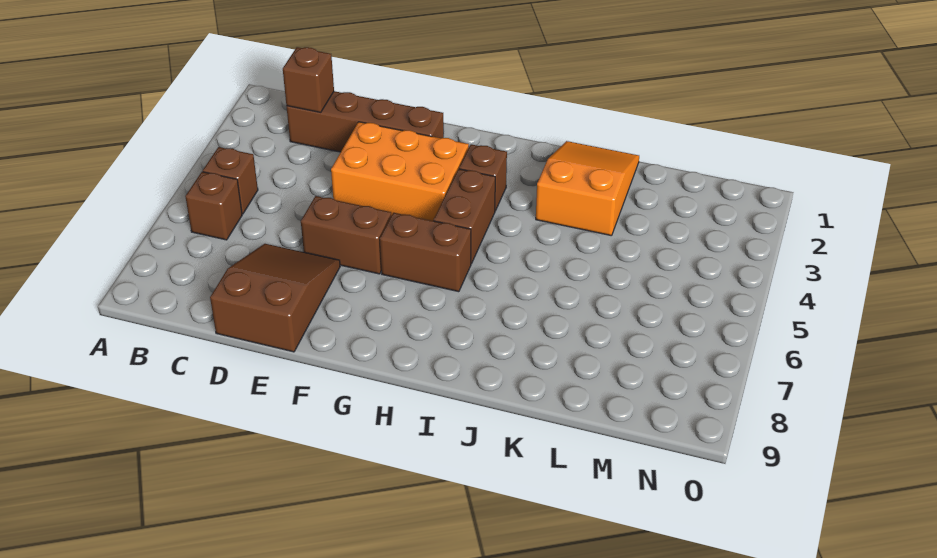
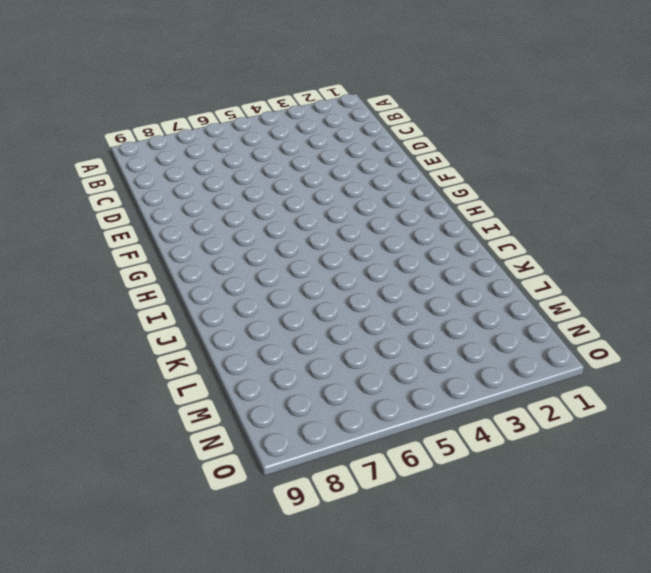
none -> brown brick B5 level 1
none -> brown brick B6 level 1

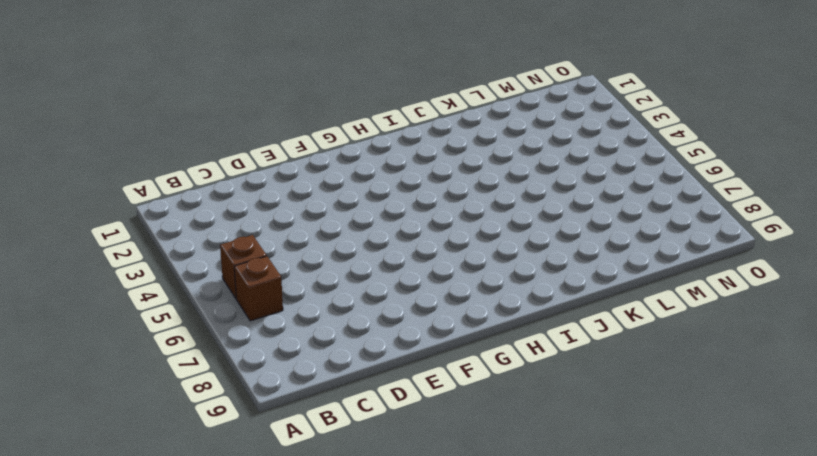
none -> brown brick C2:F2 level 1
none -> brown slope D7:E9 level 1 top 9

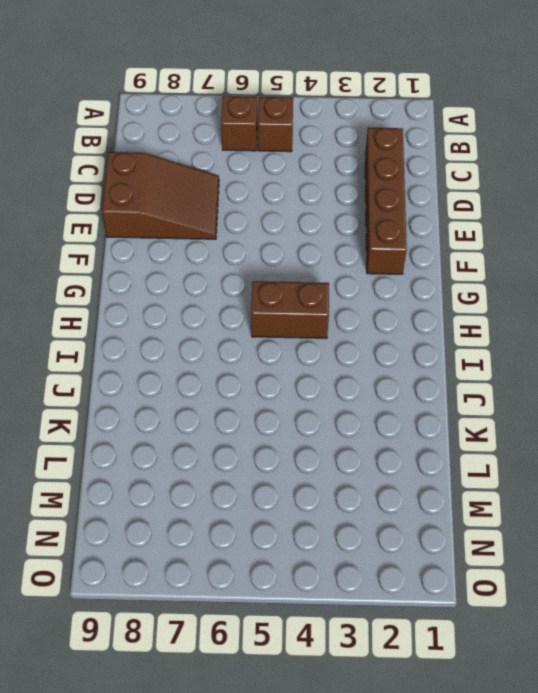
none -> orange brick E3:G4 level 1
none -> brown brick E6:F6 level 1

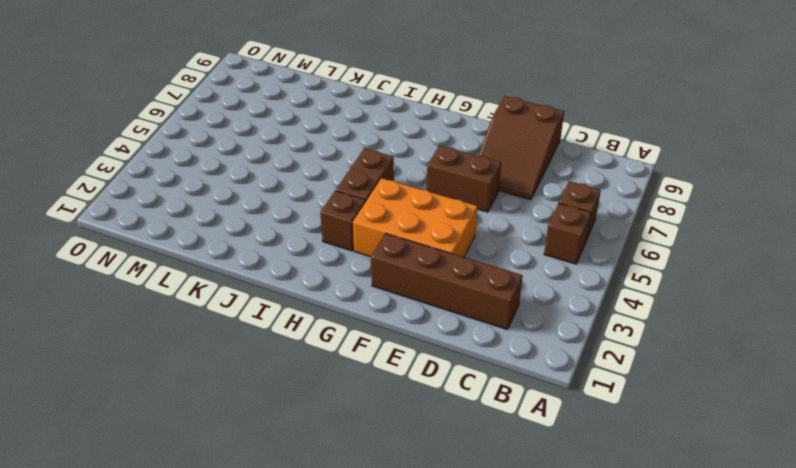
none -> brown brick G6:H6 level 1
none -> orange slope J1:K3 level 1 top 3

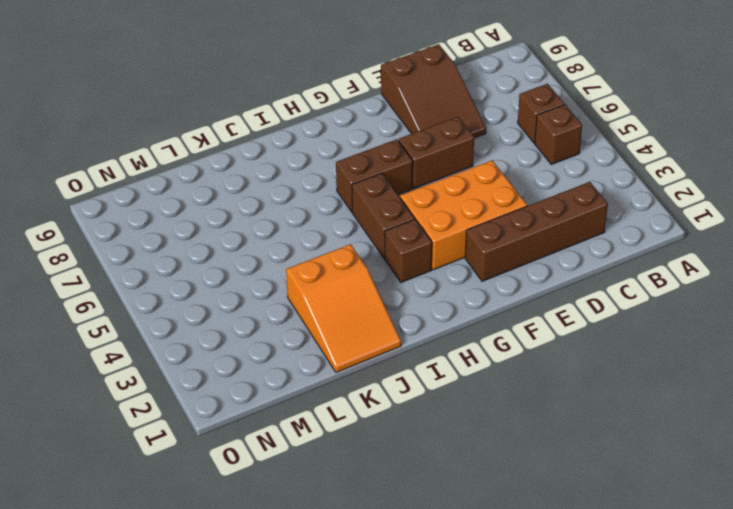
none -> brown brick C2 level 2

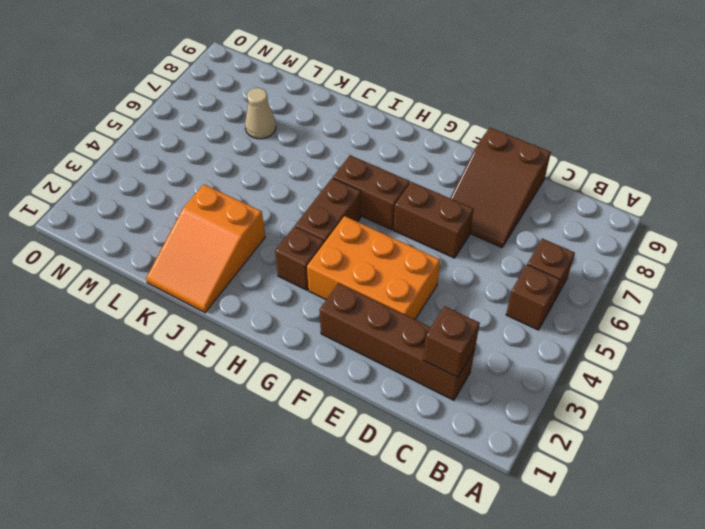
tan cone L7 level 1 -> none

